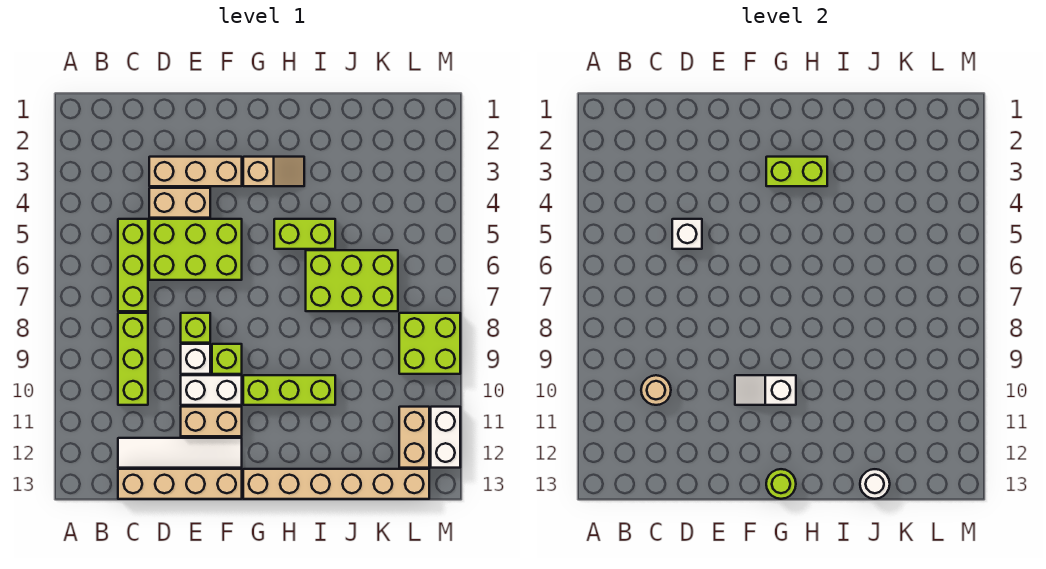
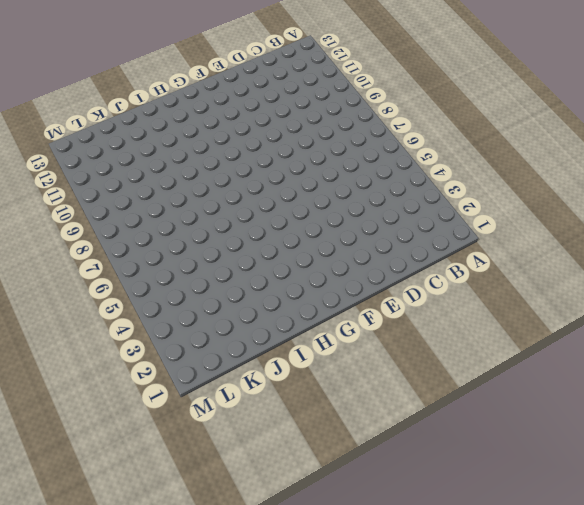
none -> lime brick C5:C7 level 1
none -> lime brick C8:C10 level 1
none -> white tile C12:F12 level 1

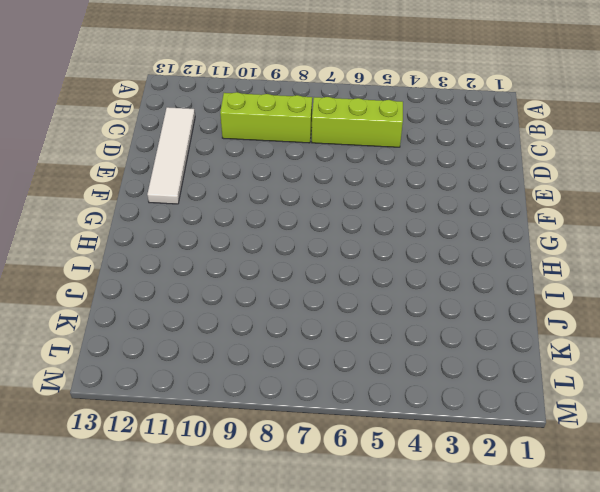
none -> tan brick C13:F13 level 1
none -> tan brick D3:F3 level 1
none -> tan brick D4:E4 level 1

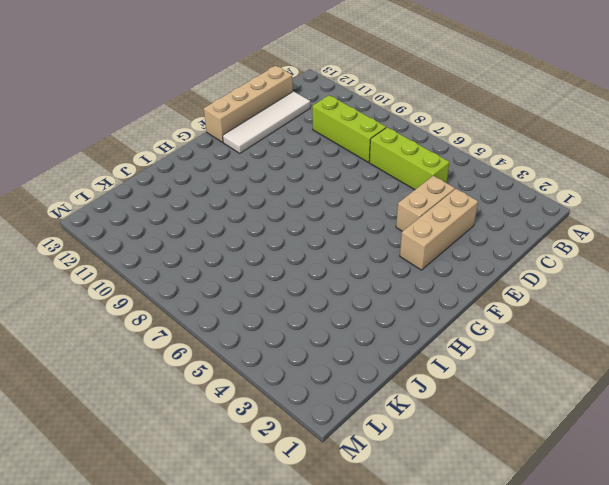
none -> lime brick D5:F6 level 1
none -> lime brick E8 level 1
none -> white brick E9 level 1

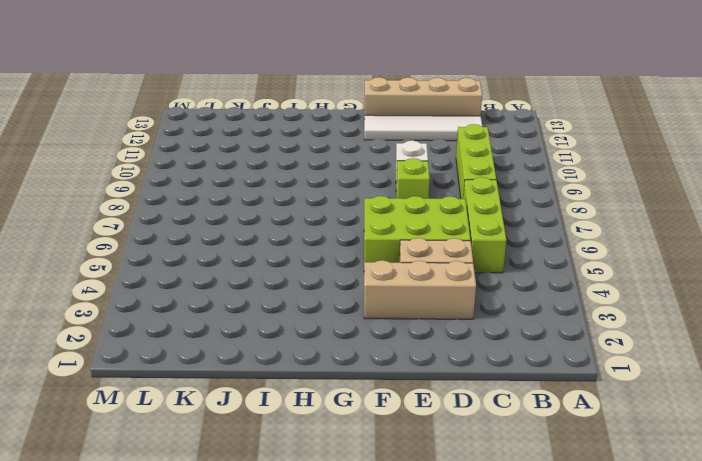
none -> white brick E10:F10 level 1
none -> tan brick E11:F11 level 1
none -> lime brick F9 level 1

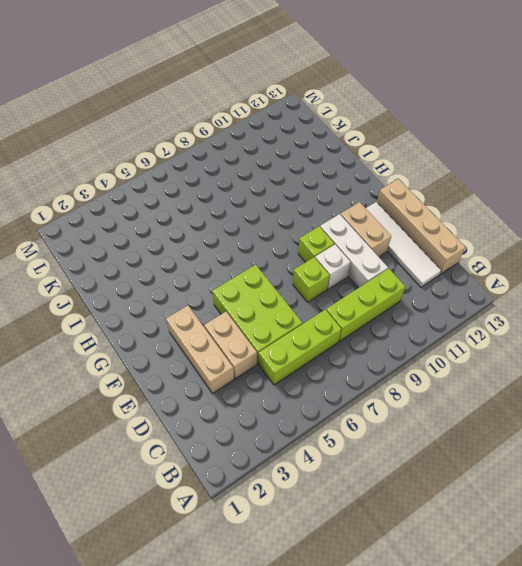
white brick D10:F10 level 1 -> white brick E10:F10 level 1
none -> tan slope G3:H3 level 1 top G
none -> lime brick G10:I10 level 1
none -> tan brick G13:L13 level 1

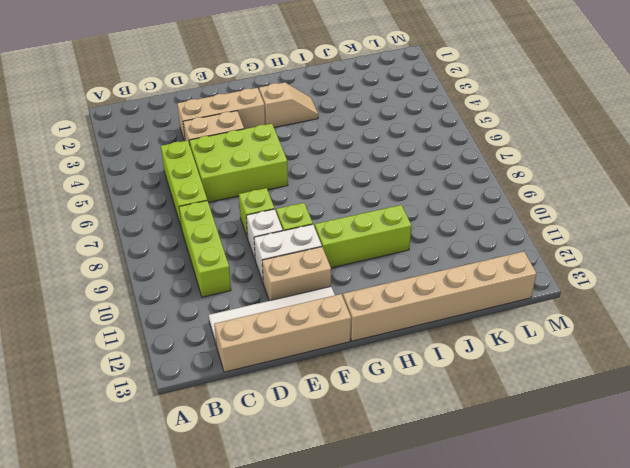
none -> lime brick H5:I5 level 1
none -> lime brick I6:K7 level 1
none -> lime brick L8:M9 level 1

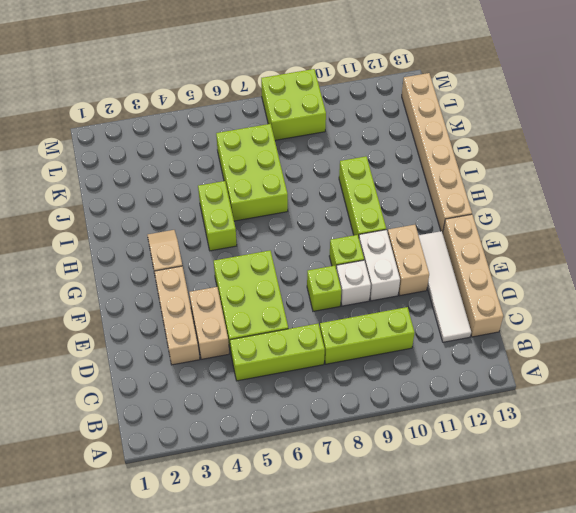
none -> tan brick L11:L12 level 1
none -> white brick M11:M12 level 1
none -> tan round brick C10 level 2

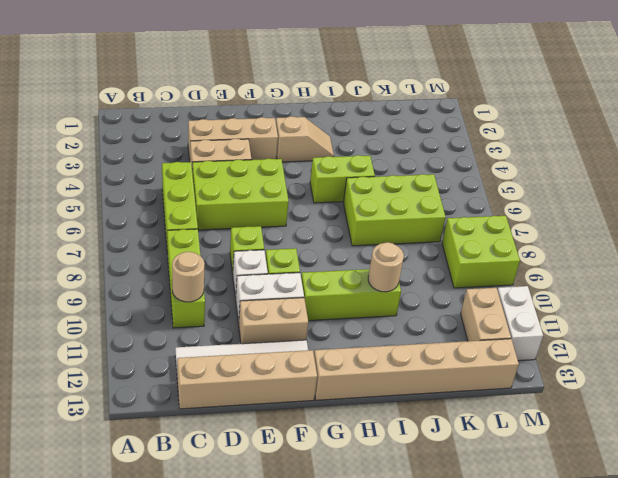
tan round brick I10 level 2 -> none
none -> white brick D5 level 2
none -> white slope F10:G10 level 2 top G
none -> lime brick G3:H3 level 2

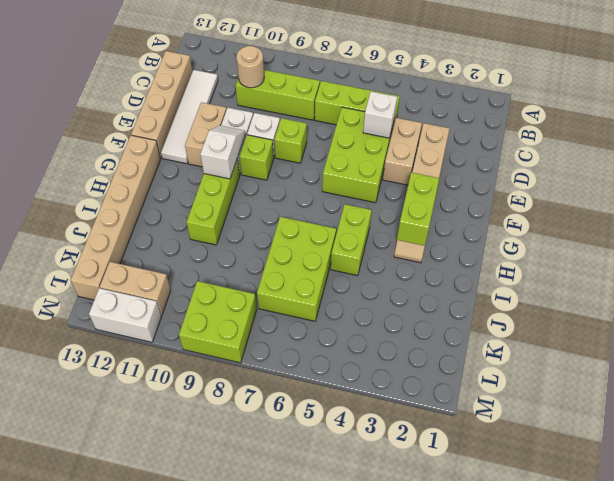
none -> lime round brick G13 level 2
none -> white round brick J13 level 2

